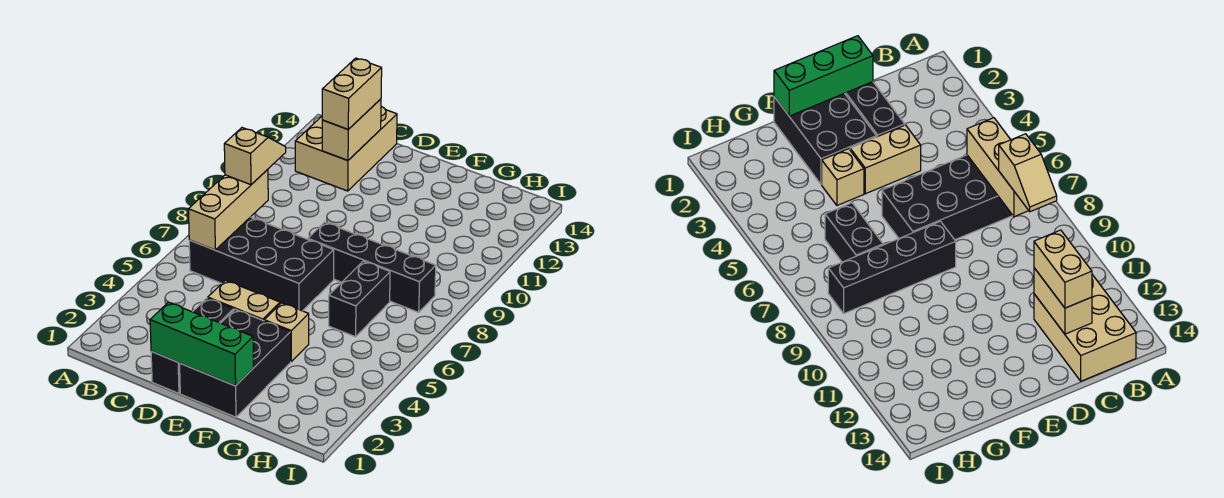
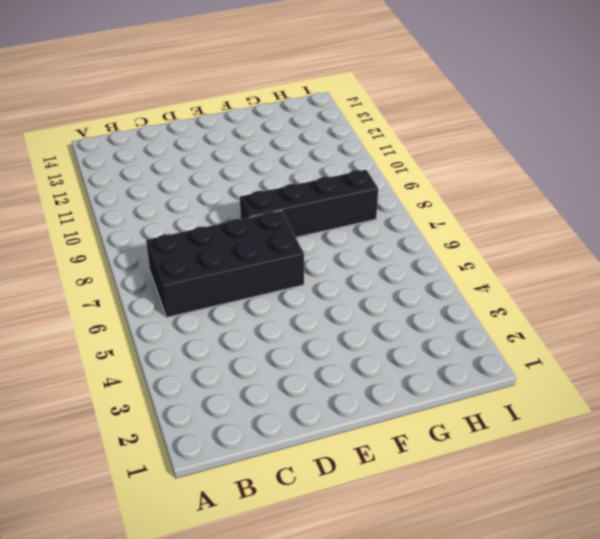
none -> tan brick B12:C14 level 1
none -> black brick D1:D3 level 1
none -> tan brick D4:E4 level 1

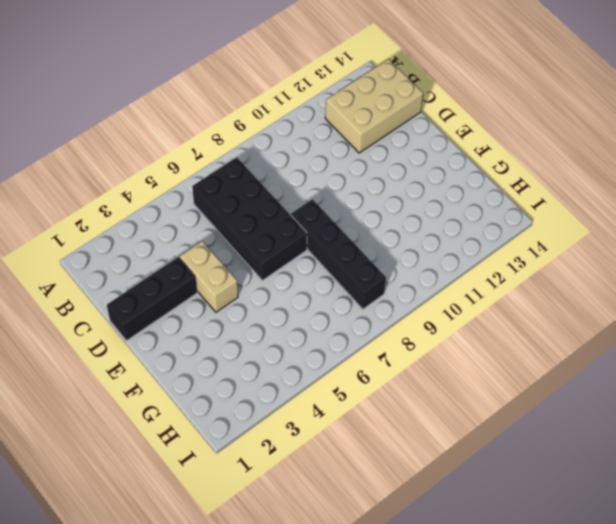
none -> black brick E1:F3 level 1
none -> tan brick F4 level 1
none -> black brick G6:G7 level 1

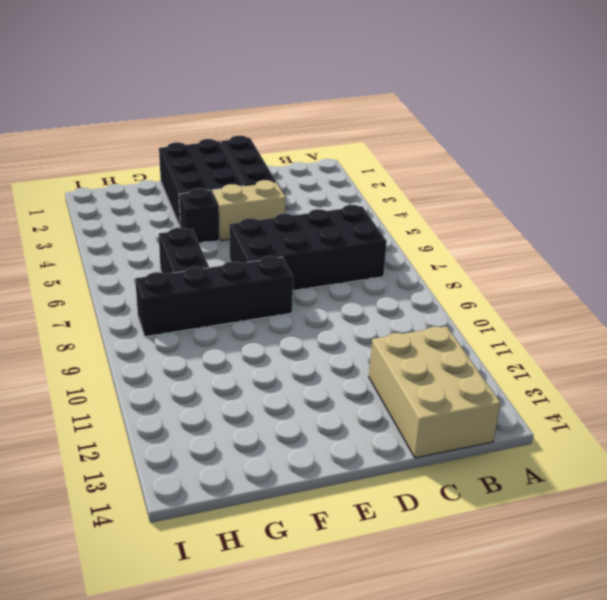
black brick F4 level 1 -> tan brick F4 level 1
none -> tan brick B6:B8 level 2
none -> tan brick C12:C13 level 2
none -> green brick D1:F1 level 2

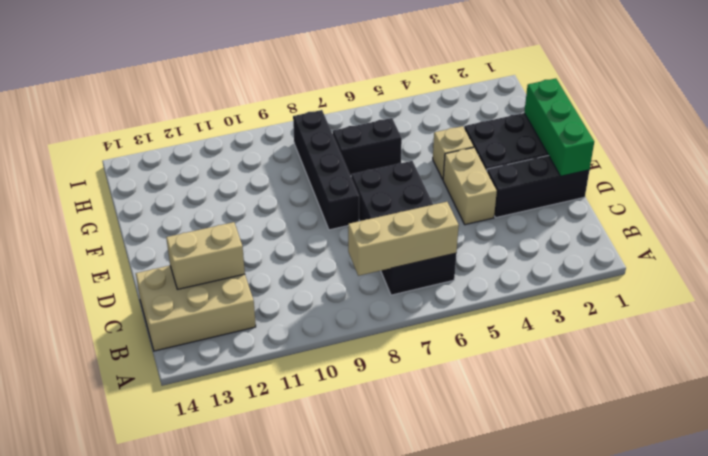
none -> tan slope B8:B9 level 3 top 8
none -> tan brick C12:C13 level 3

